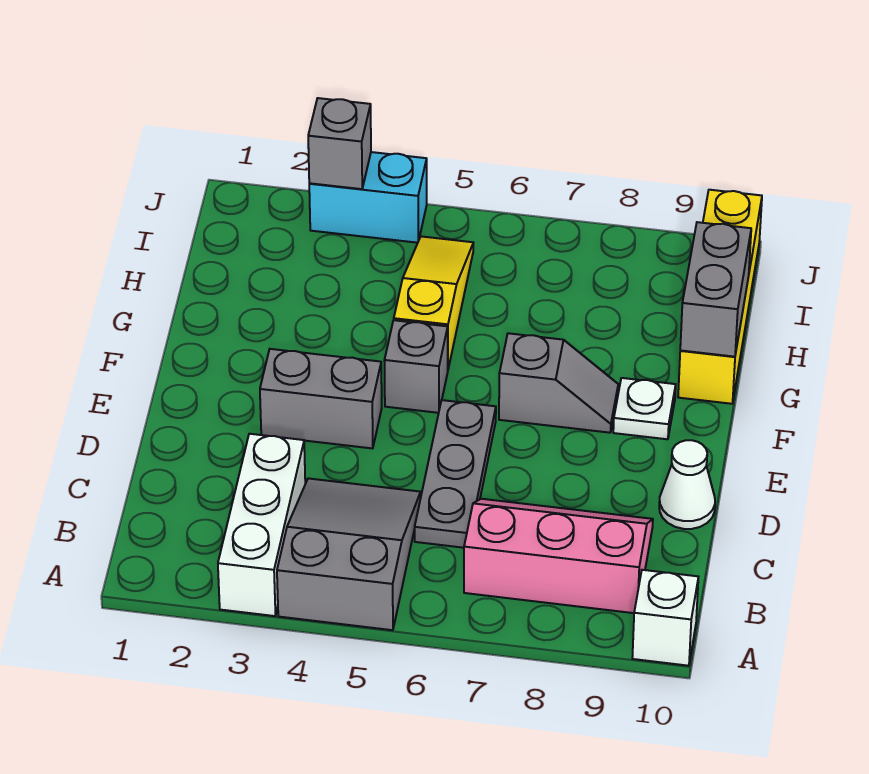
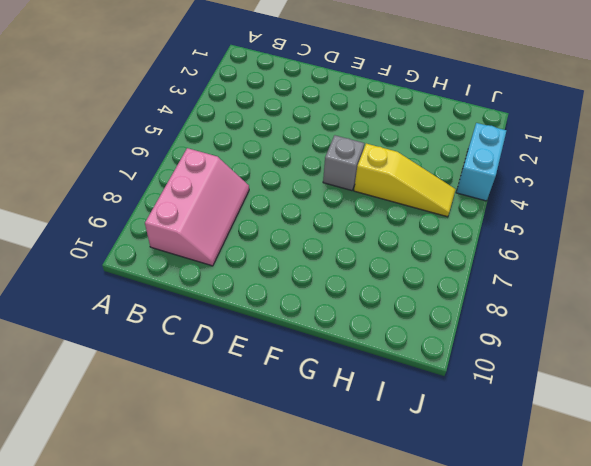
none -> white brick A3:C3 level 1
none -> grey slope A4:C5 level 1 top A
none -> white brick A10 level 1

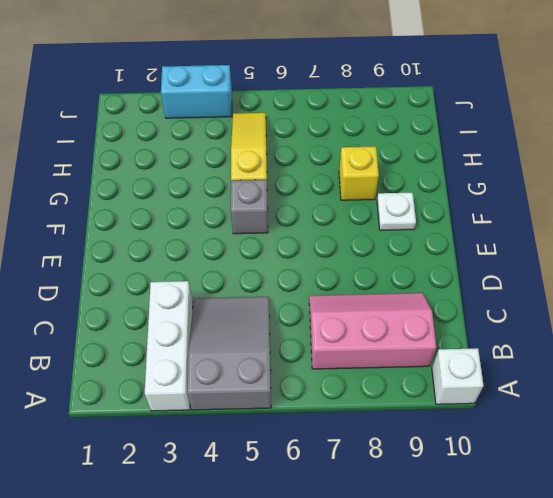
yellow brick G8 level 1 -> none
none -> grey plate C6:E6 level 1
none -> white cone D10 level 1
none -> grey brick E3:E4 level 1

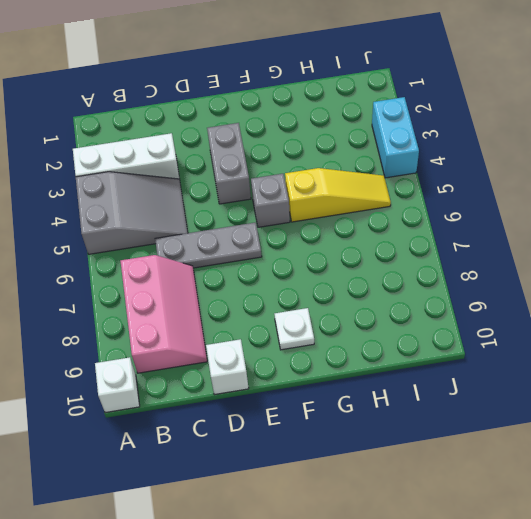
white brick D10 level 1 -> white cone D10 level 1
none -> grey slope F7:F8 level 1 top 7
none -> yellow brick G10:J10 level 1
none -> grey brick G10:H10 level 2

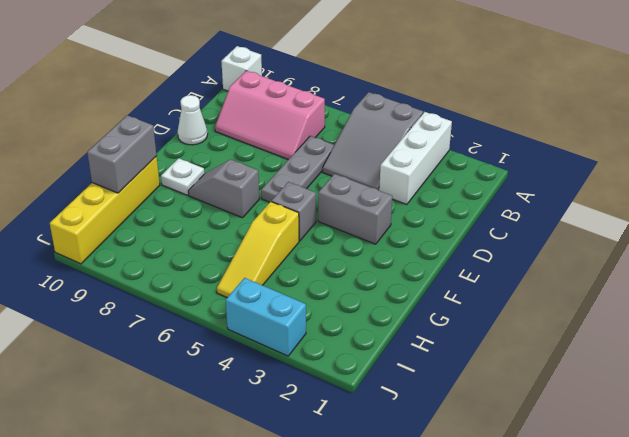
none -> grey brick J3 level 2

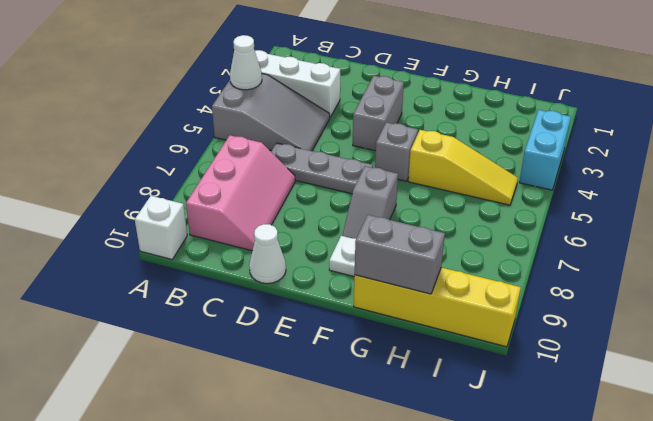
white cone A4 level 2 -> none
none -> grey brick J3 level 2

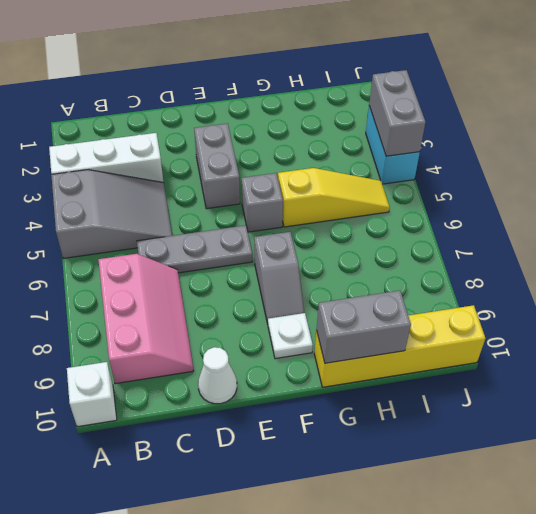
grey brick J3:J4 level 2 -> grey brick J3 level 2

